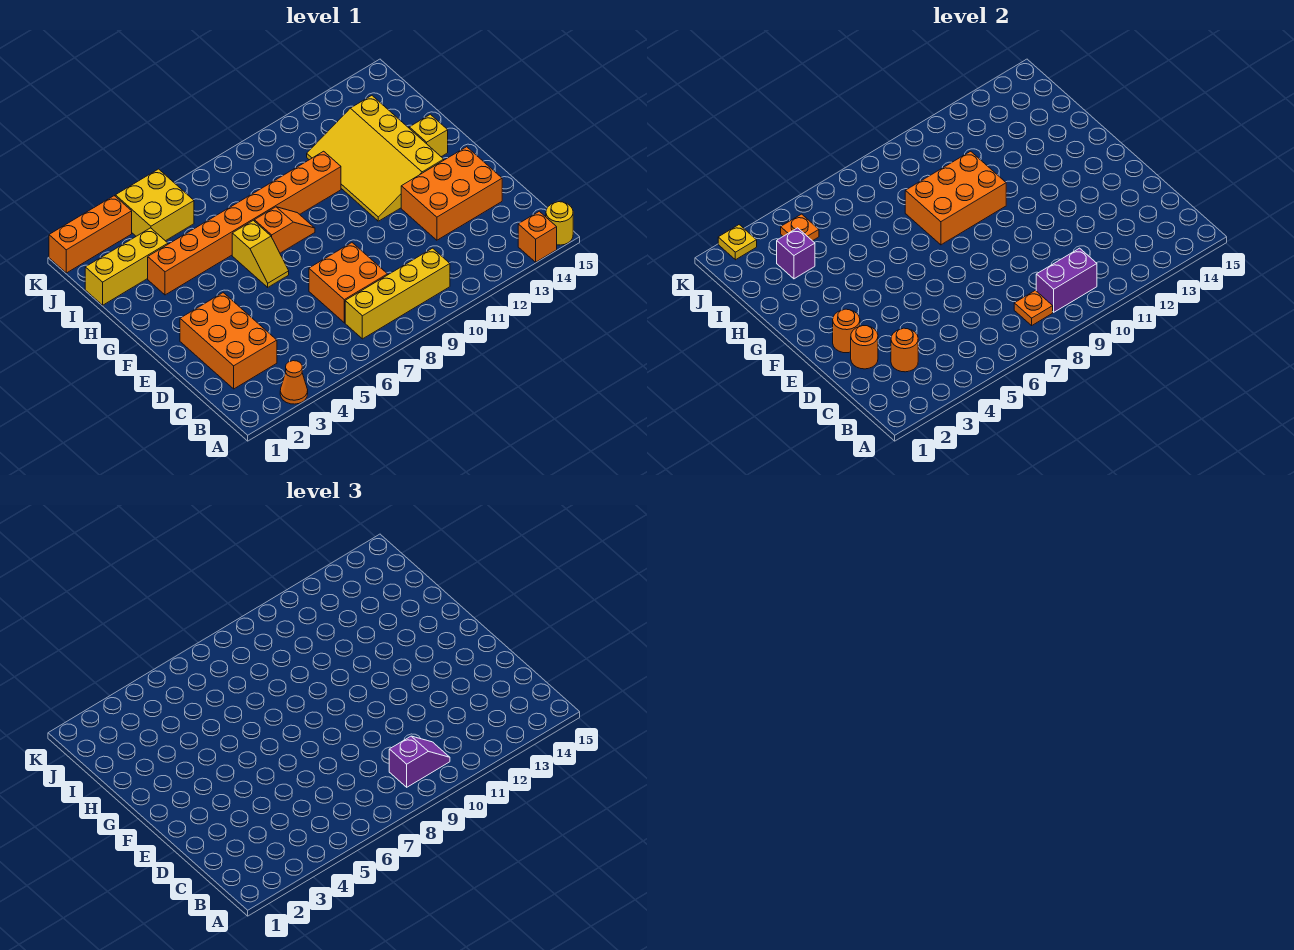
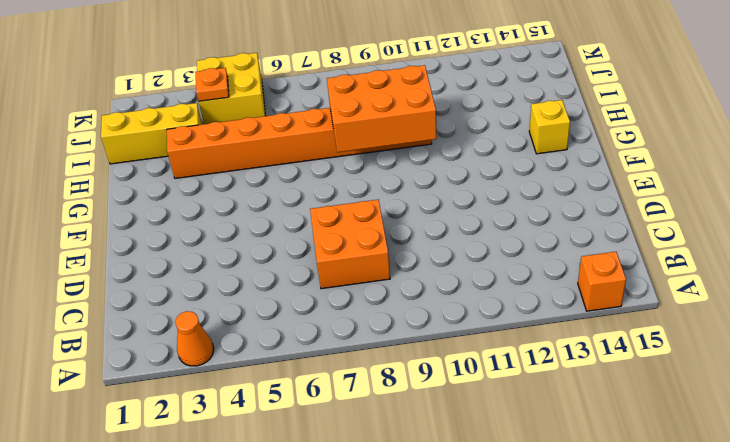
none -> yellow round brick A15 level 1
none -> yellow brick B7:B10 level 1
none -> orange brick C2:E3 level 1

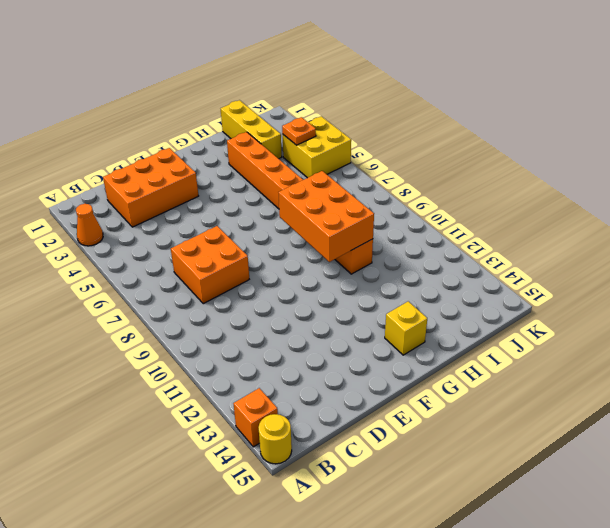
none -> yellow brick B7:B10 level 1
none -> orange brick D12:E14 level 1
none -> yellow slope F6:G6 level 1 top G

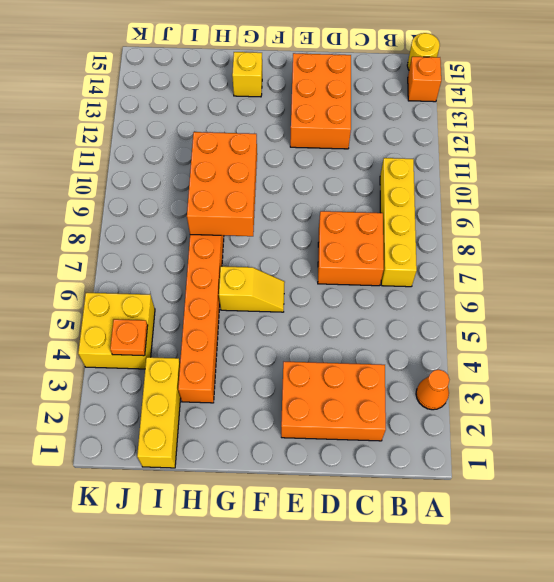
none -> yellow slope F11:I13 level 1 top 13
none -> orange slope G7:G8 level 1 top 7
none -> orange brick K1:K3 level 1

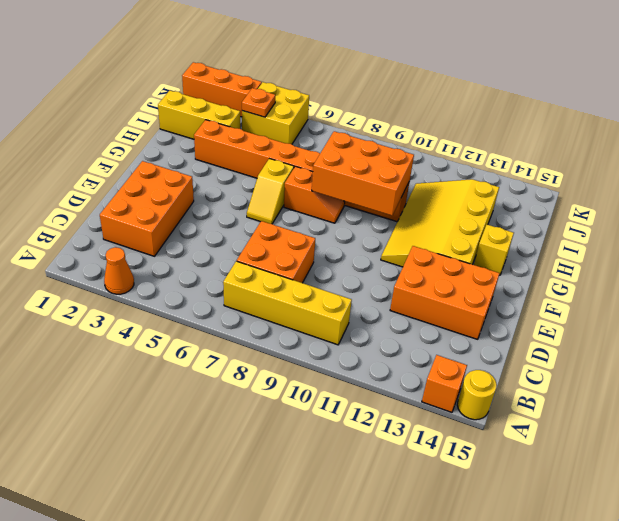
none -> orange plate B8 level 2
none -> purple brick B9:B10 level 2
none -> orange round brick C3 level 2

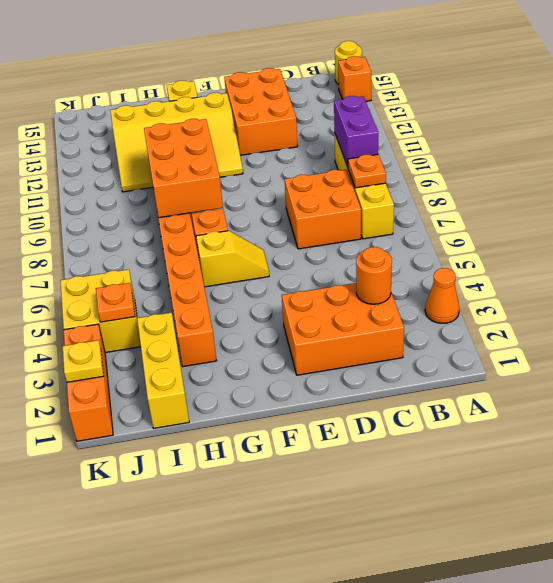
none -> orange round brick D2 level 2
none -> orange round brick E2 level 2
none -> purple brick I3 level 2

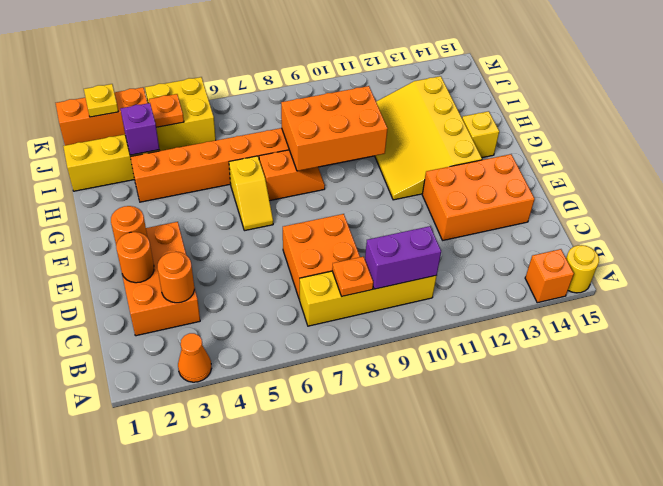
none -> purple slope B9:B10 level 3 top 9

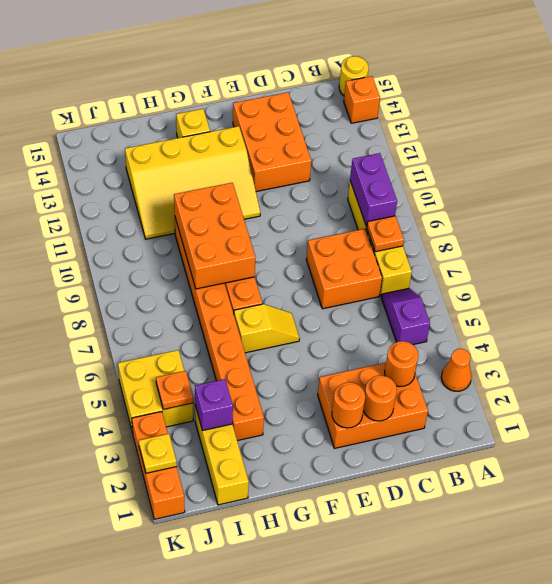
purple slope B5:B6 level 1 top 5 -> purple slope B9:B10 level 3 top 9

